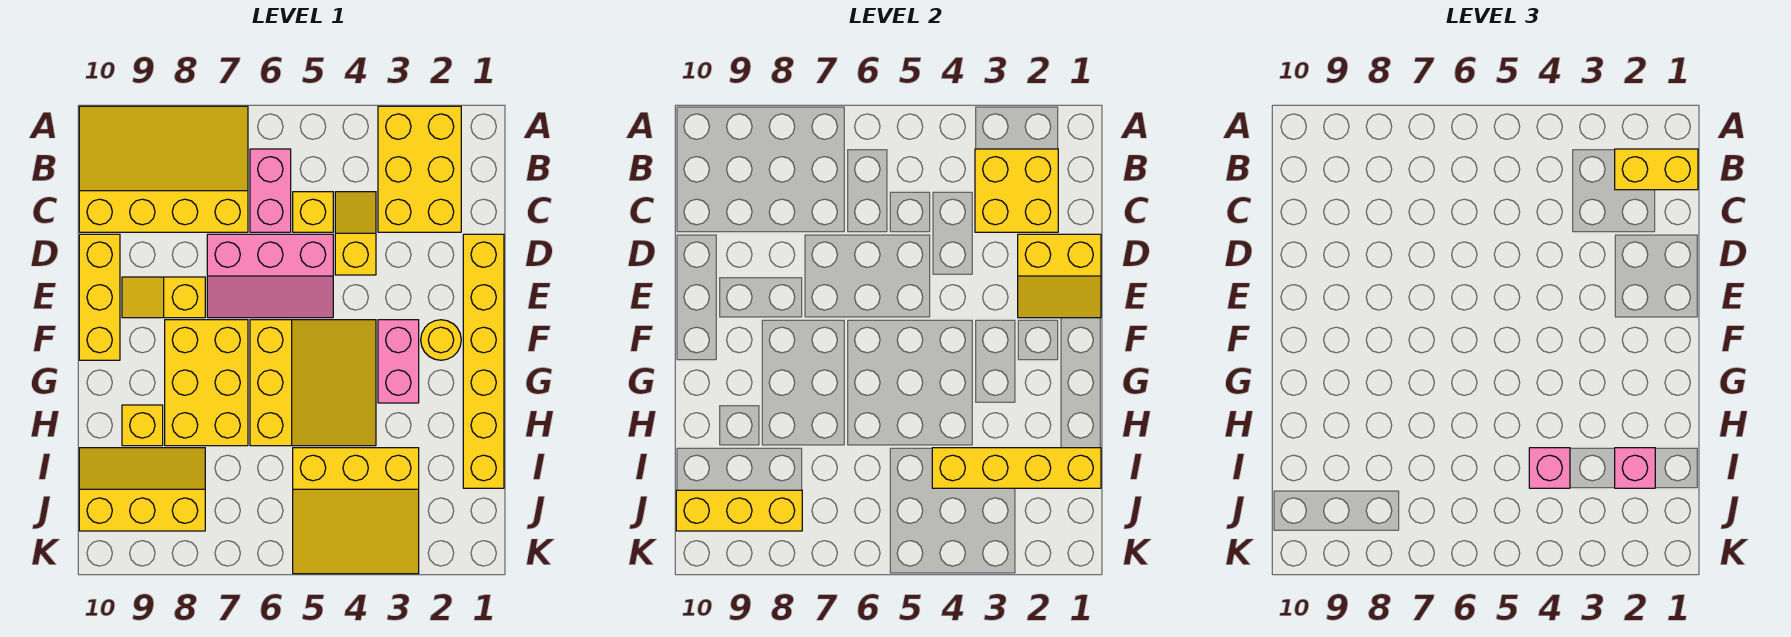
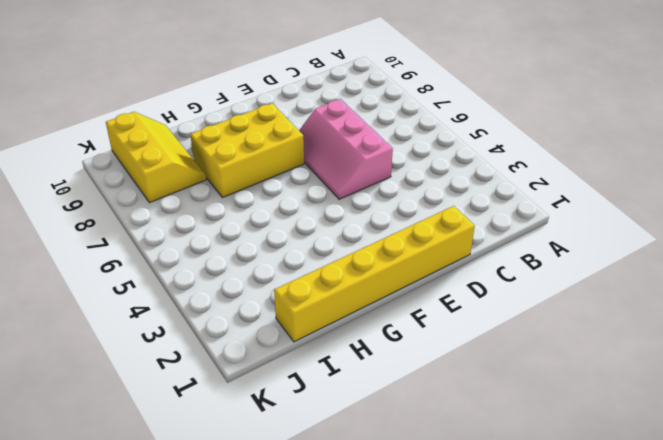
none -> yellow brick A2:C3 level 1
none -> yellow slope A7:C10 level 1 top C
none -> pink brick B6:C6 level 1

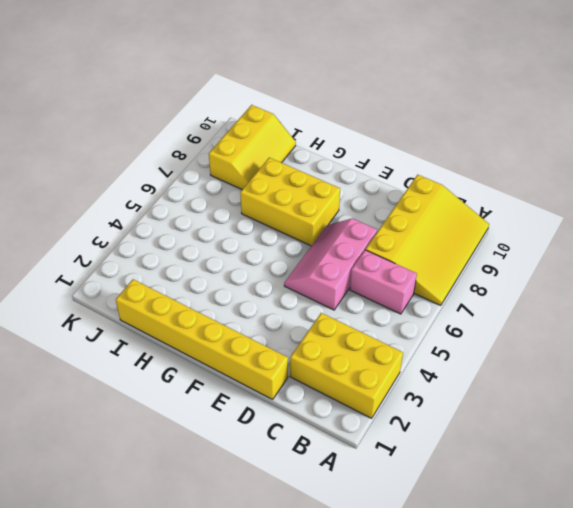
none -> yellow slope C4:D4 level 1 top D
none -> yellow brick C5 level 1
none -> yellow brick D10:F10 level 1

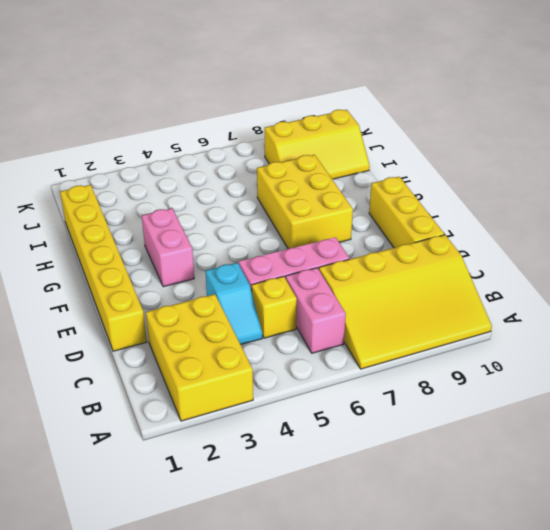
cyan slope C4:D4 level 1 top D -> yellow slope C4:D4 level 1 top D
none -> yellow slope E8:E9 level 1 top 8
none -> yellow round brick F2 level 1
none -> yellow slope F4:H6 level 1 top 6

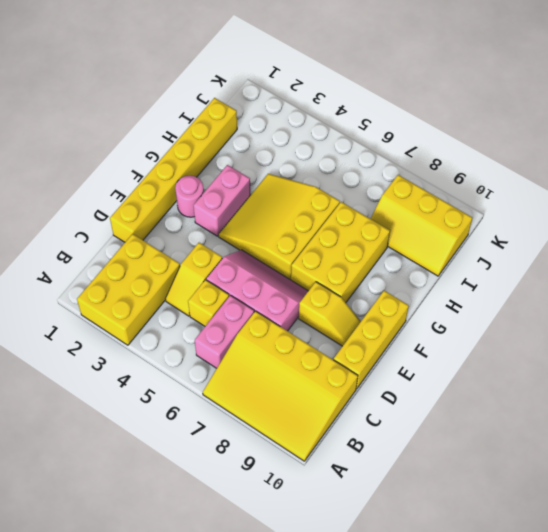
pink round brick F2 level 1 -> yellow round brick F2 level 1
none -> yellow brick H9 level 1
none -> yellow slope I3:K5 level 1 top I
none -> yellow brick B2:C3 level 2

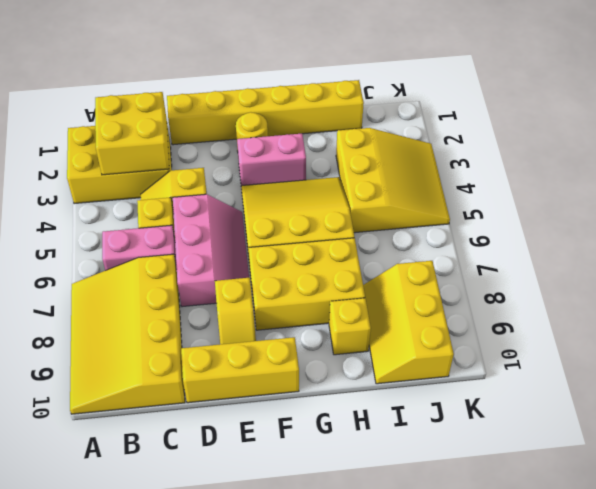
none -> yellow slope D1:E2 level 2 top D
none -> yellow brick I1:I4 level 2
none -> yellow brick J8:J10 level 2

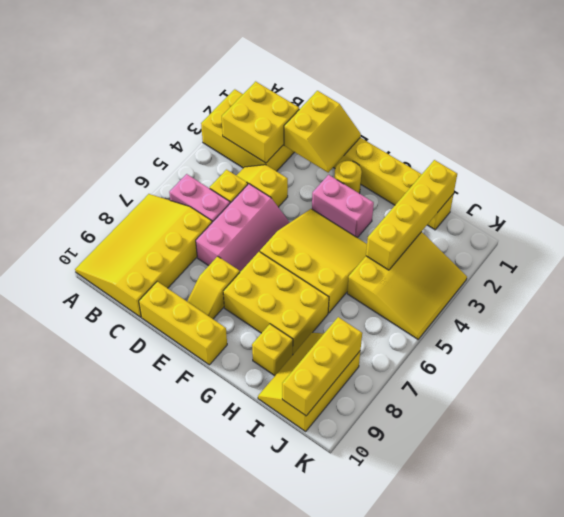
none -> yellow brick B1:B2 level 3
none -> pink brick I2 level 3
none -> pink brick I4 level 3

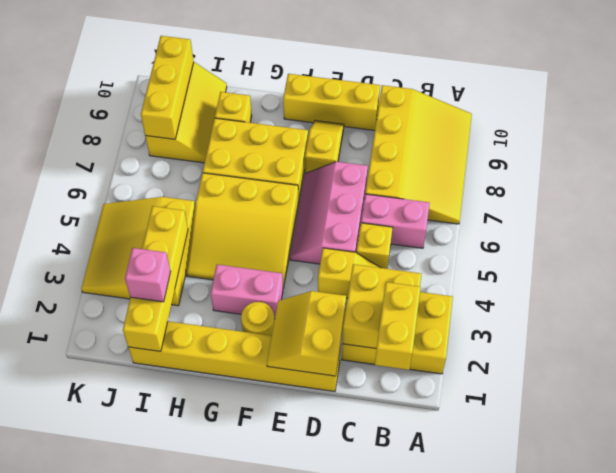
none -> pink brick I4 level 3

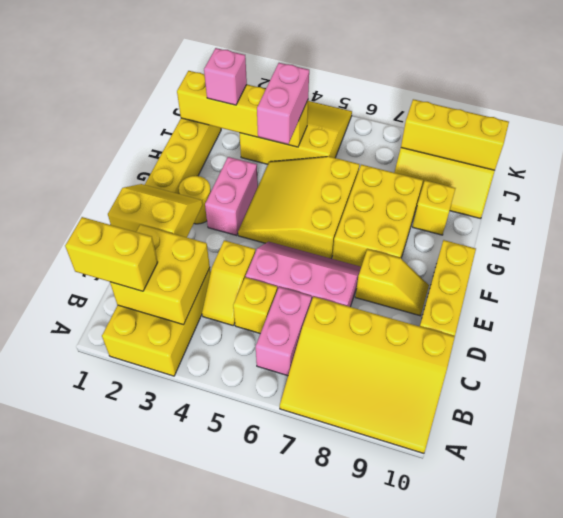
pink brick H4:I4 level 3 -> pink brick I4 level 3

